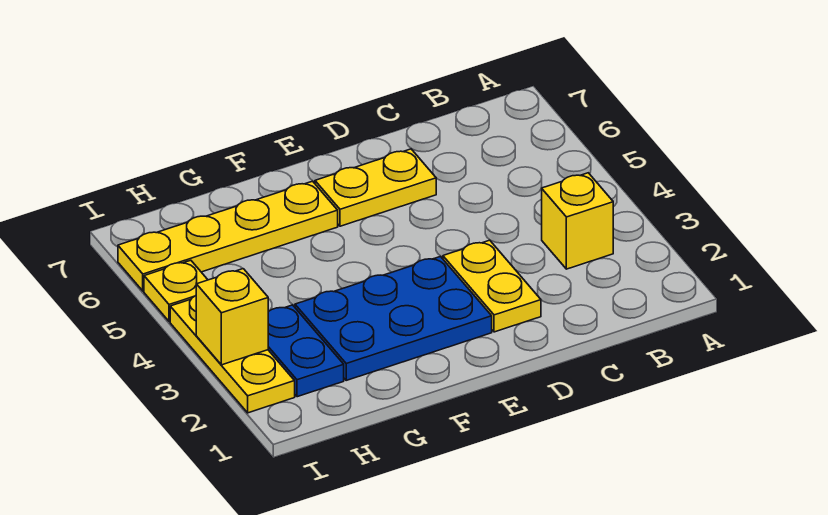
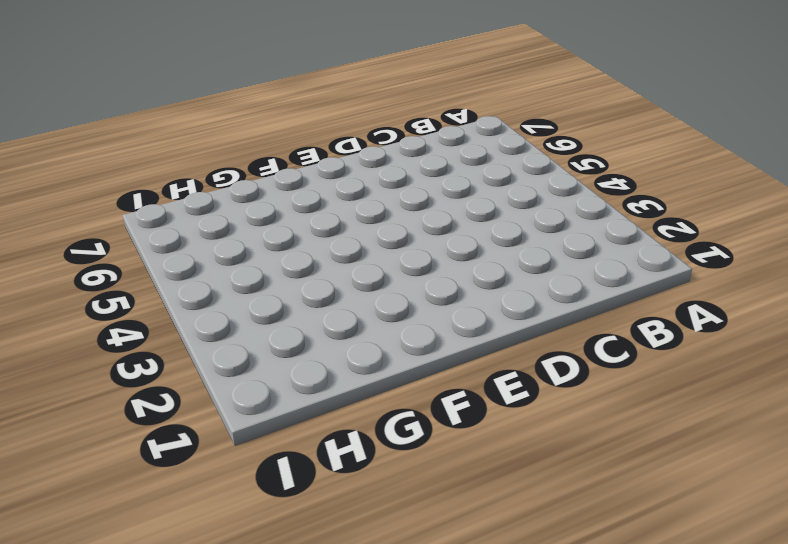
none -> yellow brick B3 level 1
none -> yellow plate D2:D3 level 1

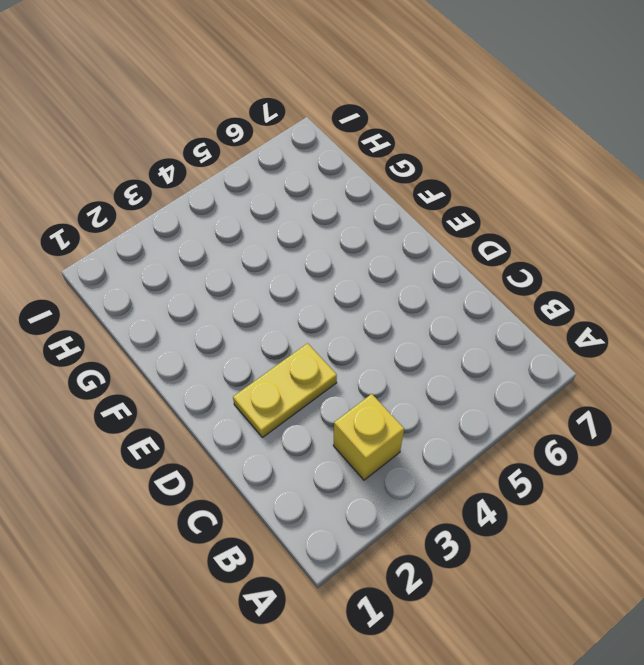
none -> yellow plate D6:E6 level 1
none -> blue plate E2:G3 level 1

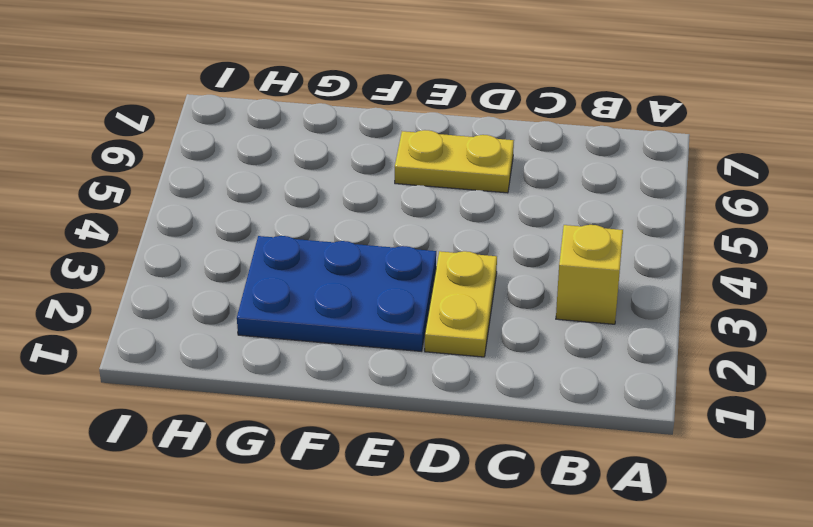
none -> yellow plate F6:I6 level 1
none -> blue plate H2:H3 level 1

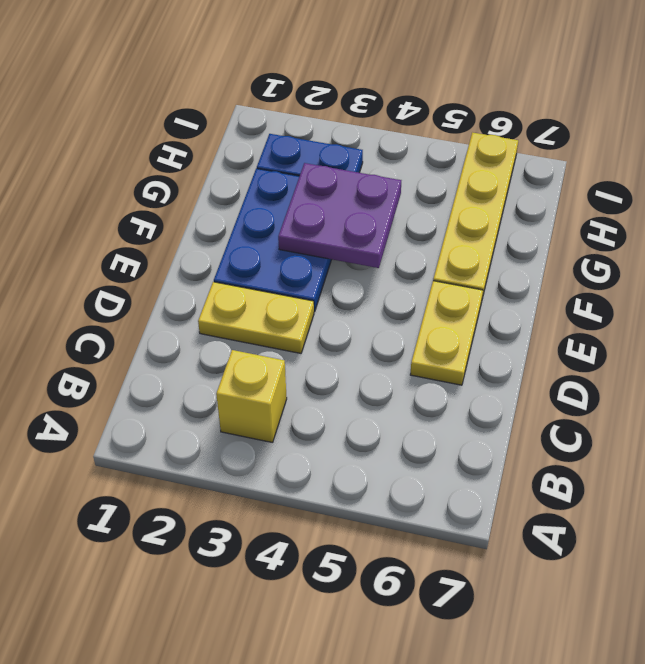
purple plate F3:G4 level 2 -> none
none -> yellow plate I2:I4 level 1
none -> yellow plate I5 level 1

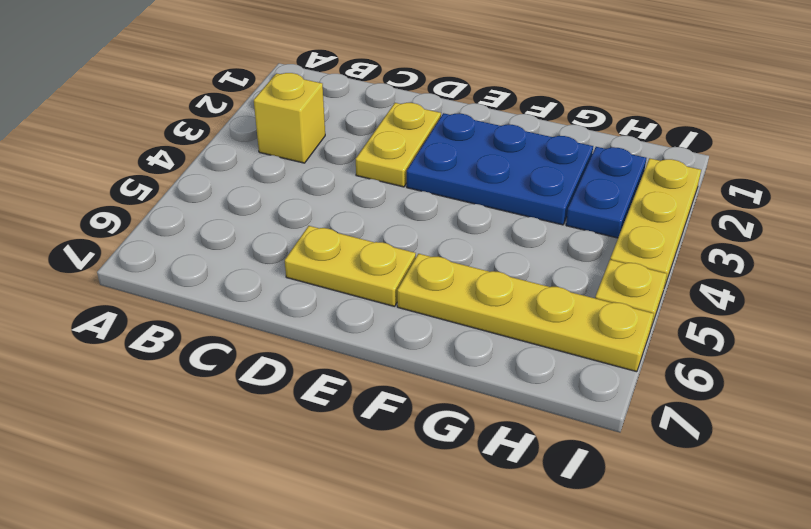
none -> yellow brick I3 level 2

